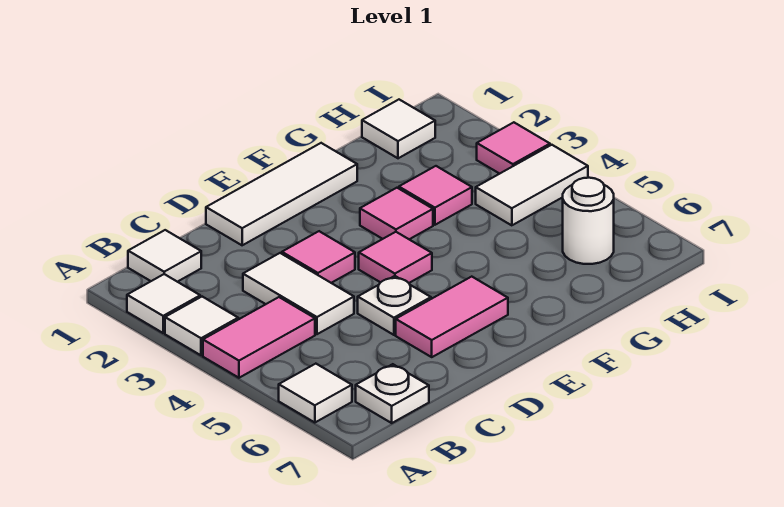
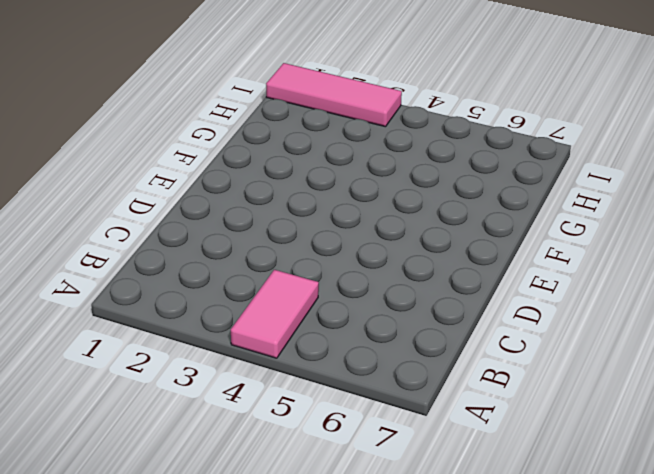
pink tile I1:I3 level 1 -> pink tile I3 level 1
none -> white tile A2 level 1
none -> white tile A3 level 1
none -> white tile A6 level 1

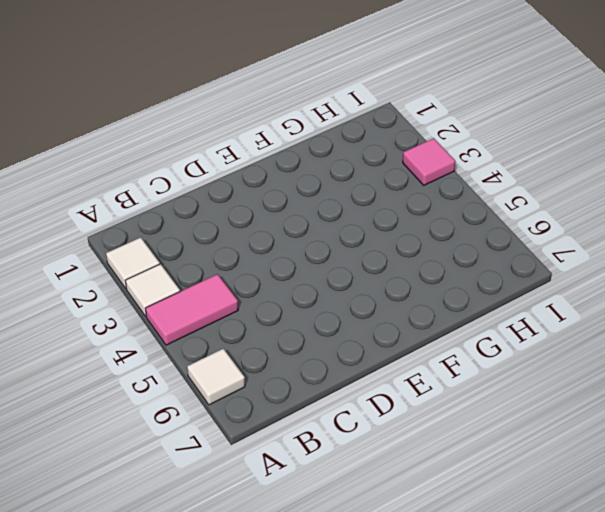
none -> white tile B1 level 1
none -> white plate B7 level 1
none -> white tile C3:C4 level 1

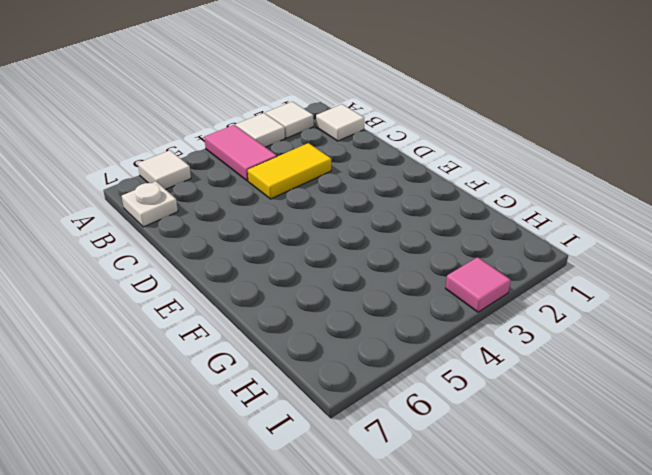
yellow tile C3:C4 level 1 -> white tile C3:C4 level 1
none -> white tile D1:F1 level 1
none -> pink tile D3 level 1
none -> white plate D5 level 1

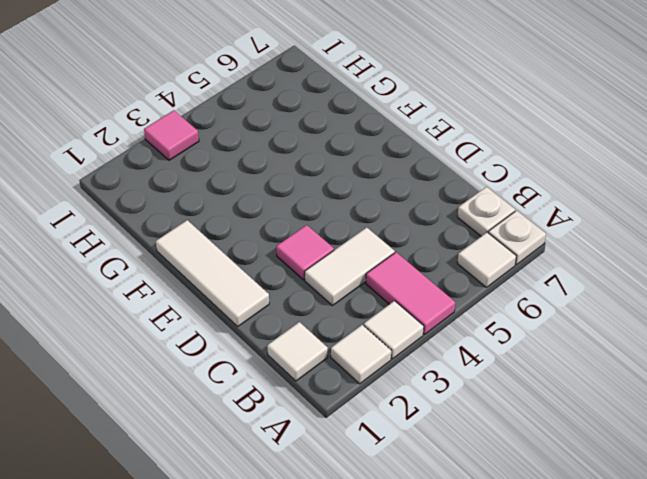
white plate A7 level 1 -> white plate D5 level 1
none -> pink tile D6:E6 level 1
none -> pink tile E4 level 1
none -> pink tile F3 level 1

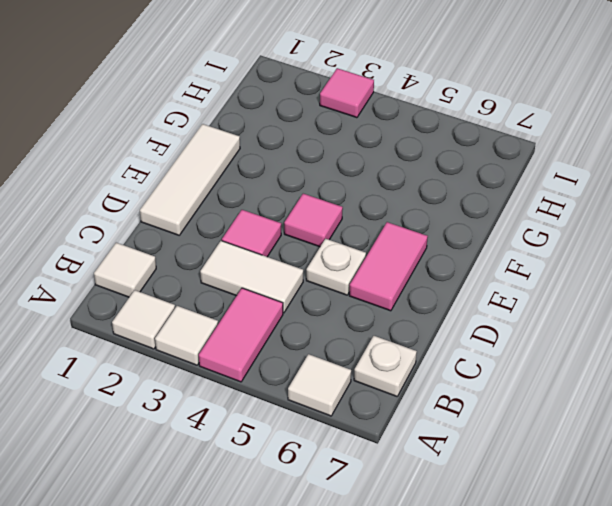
none -> pink tile F3 level 1
none -> pink tile G3 level 1
none -> white tile H1 level 1

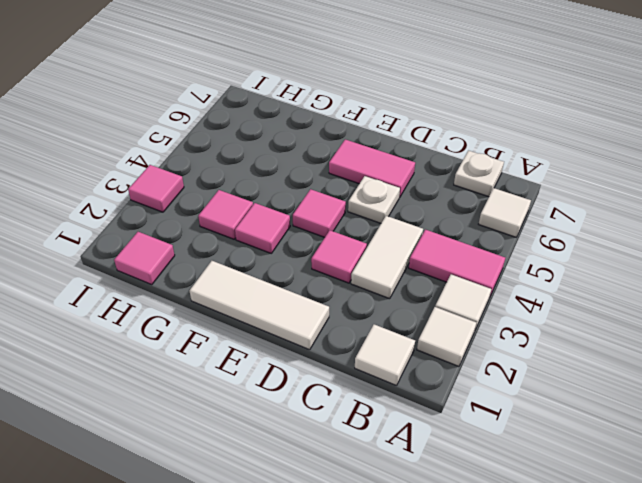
pink tile H1 level 1 -> white tile H1 level 1
none -> white tile H4:I4 level 1
none -> white round brick H6 level 1

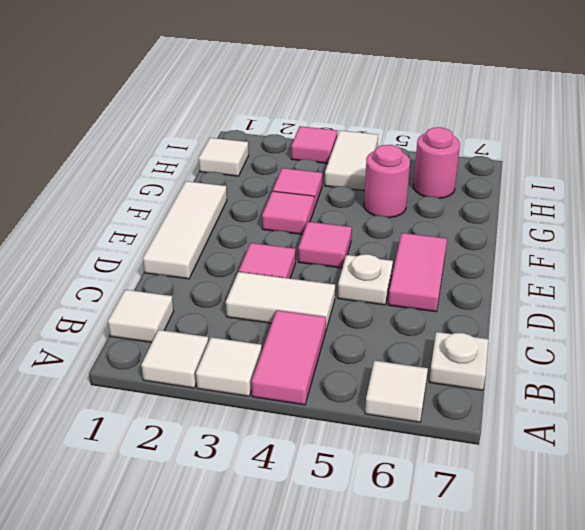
pink round brick G5 level 1 -> none
pink round brick H6 level 1 -> white round brick H6 level 1

